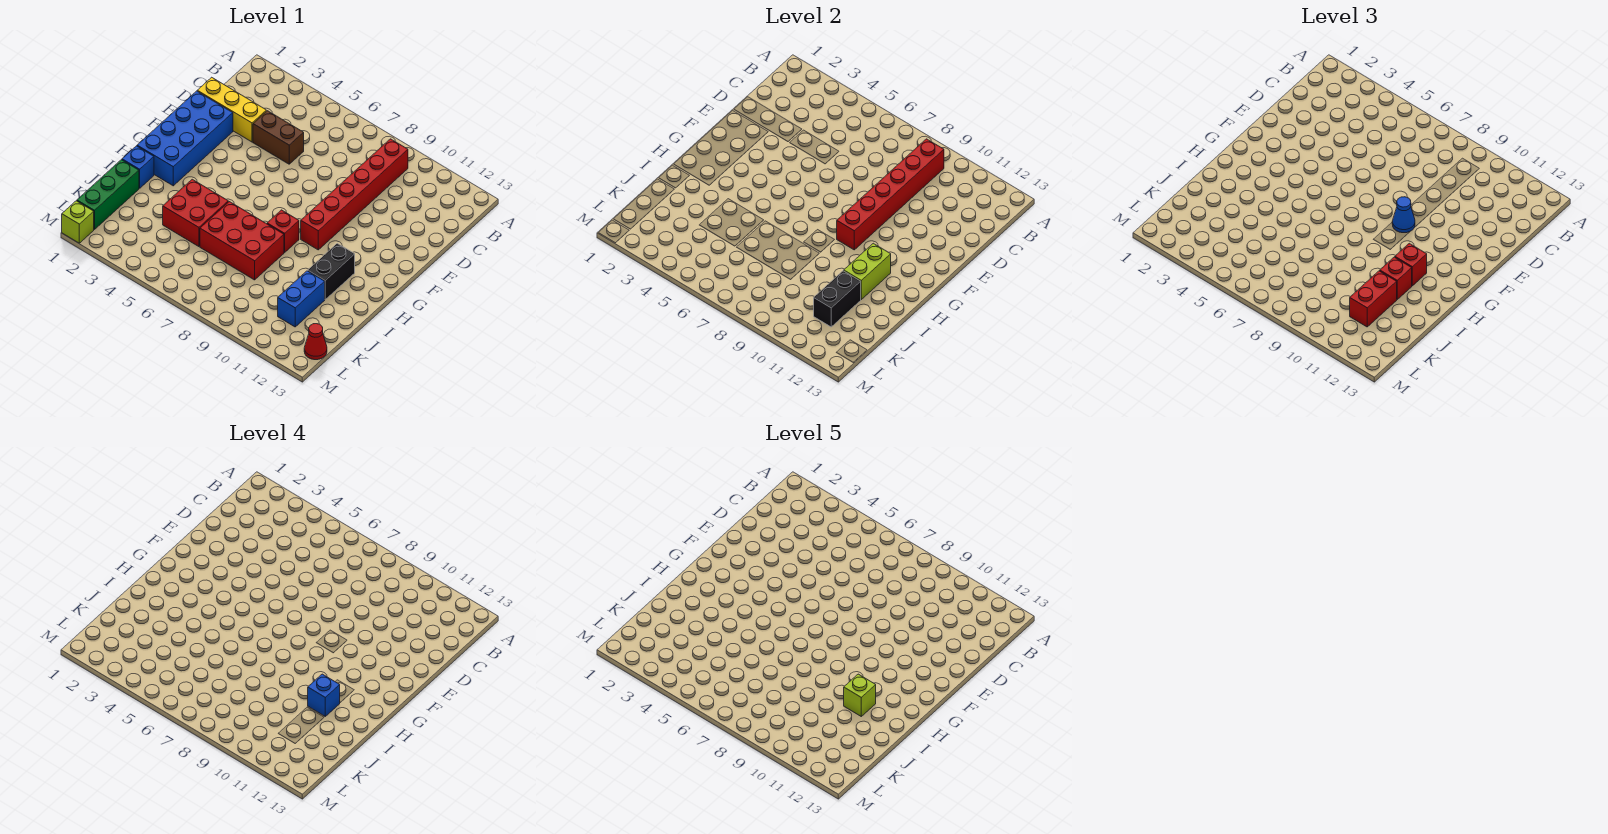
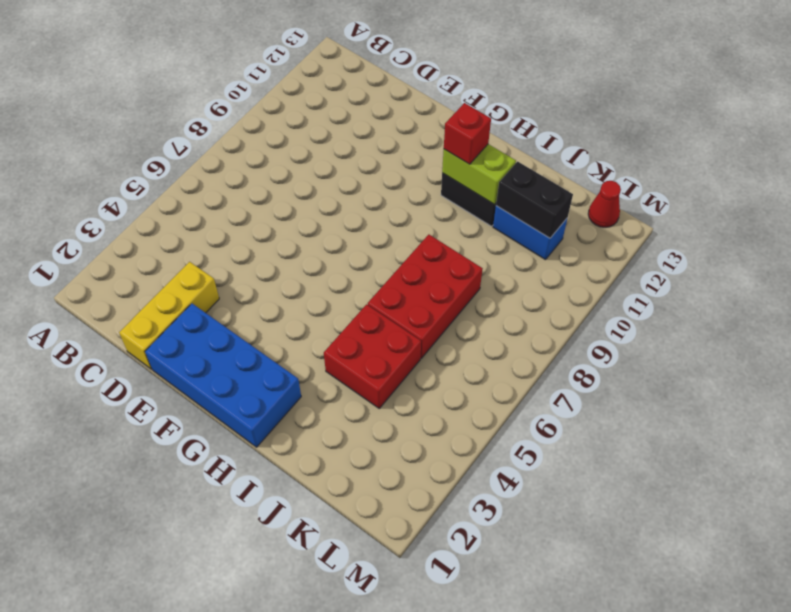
none -> red brick B9:G9 level 1
none -> brown brick D4:D5 level 1
none -> red brick H8 level 1

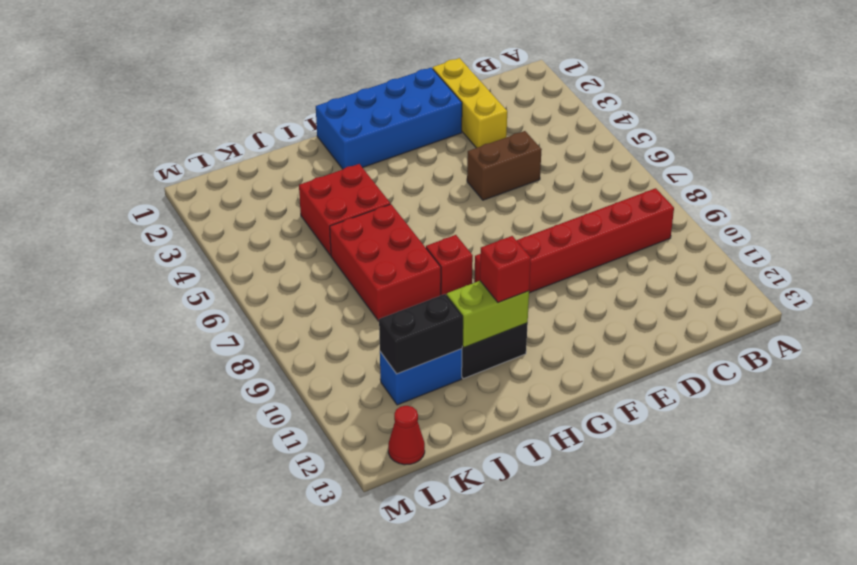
brown brick D5:E5 level 1 -> brown brick D4:D5 level 1
none -> blue brick I1 level 1
none -> green brick J1:L1 level 1
none -> lime brick M1 level 1

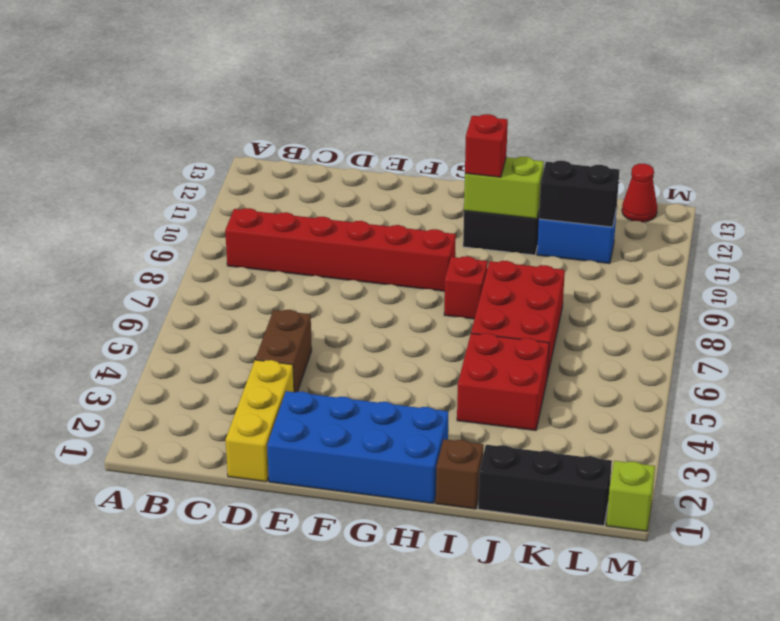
brown brick I1 level 1 -> blue brick I1 level 1
black brick J1:L1 level 1 -> green brick J1:L1 level 1
none -> red brick B9:G9 level 2
none -> blue cone F9 level 3
none -> red brick I11 level 3

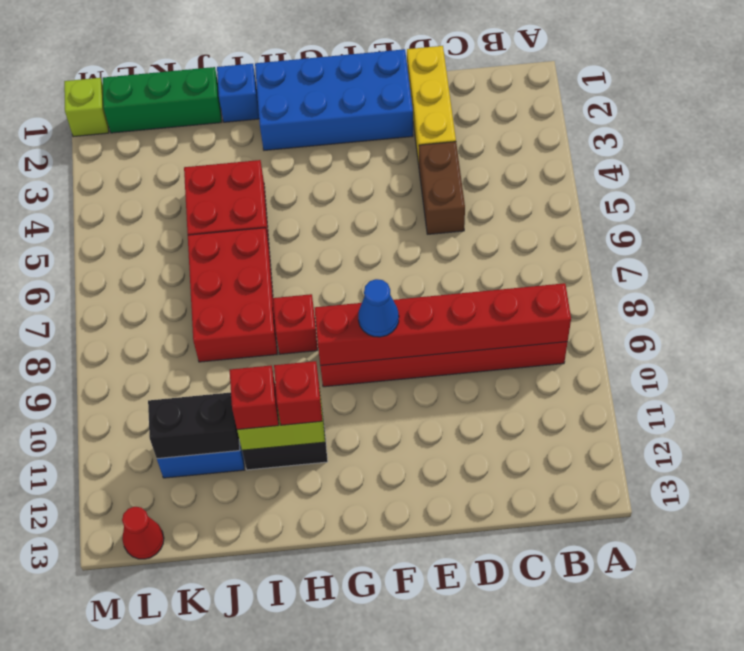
none -> red brick J11:K11 level 3
none -> blue brick I11 level 4
none -> lime brick I11 level 5

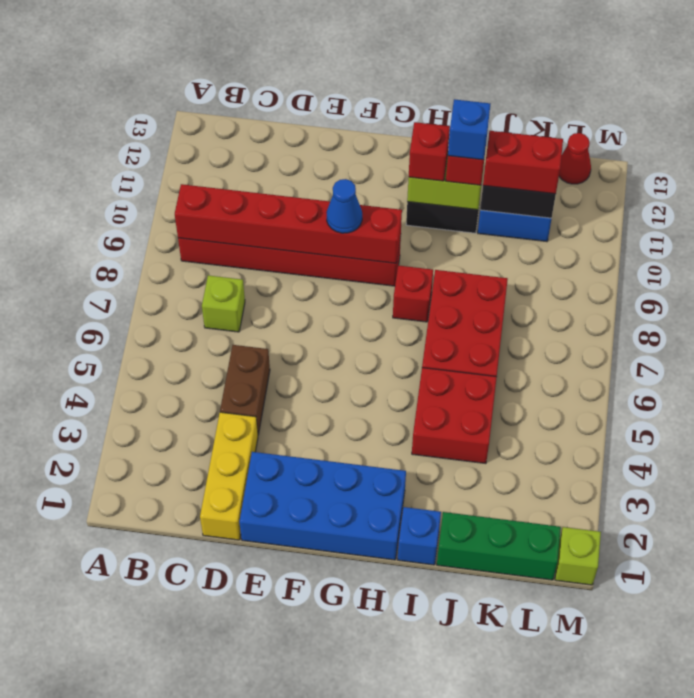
lime brick C7 level 1 -> lime brick I11 level 5

